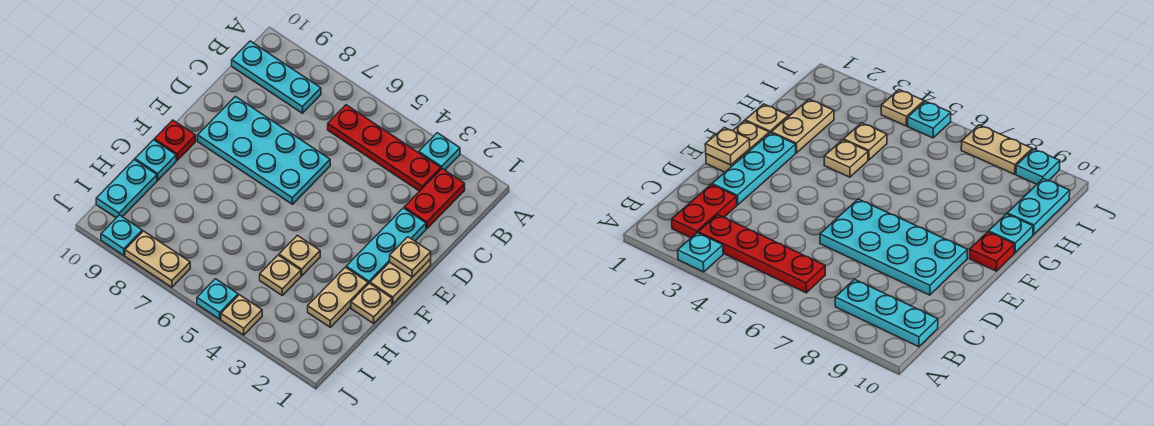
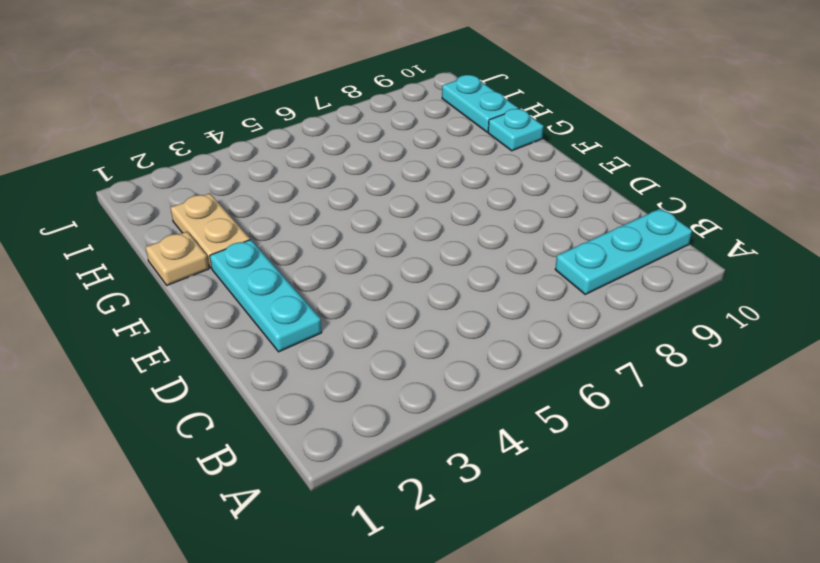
none -> cyan plate A3 level 1
none -> red plate B2:C2 level 1
none -> red plate B3:B6 level 1

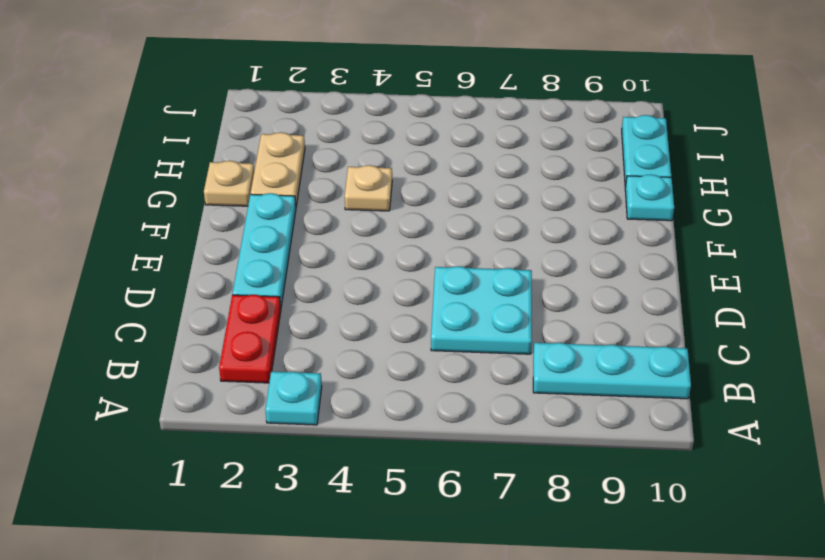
cyan plate C6:D7 level 1 -> cyan plate D6:E9 level 1
none -> red plate B3:B6 level 1
none -> tan plate E1:F1 level 1
none -> red plate F10 level 1

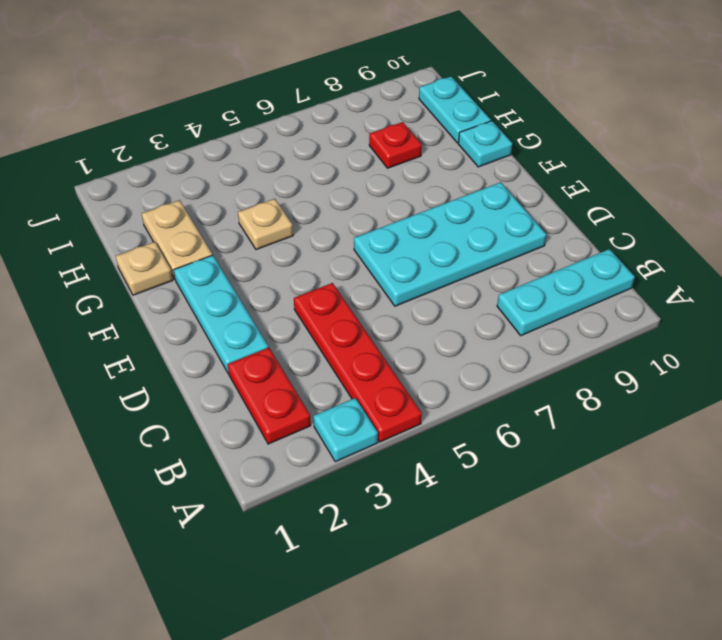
red plate A4:D4 level 1 -> red plate B3:B6 level 1
red plate H8 level 1 -> red plate F10 level 1
none -> tan plate E1:F1 level 1
none -> tan plate H4 level 1
none -> tan plate J4 level 1

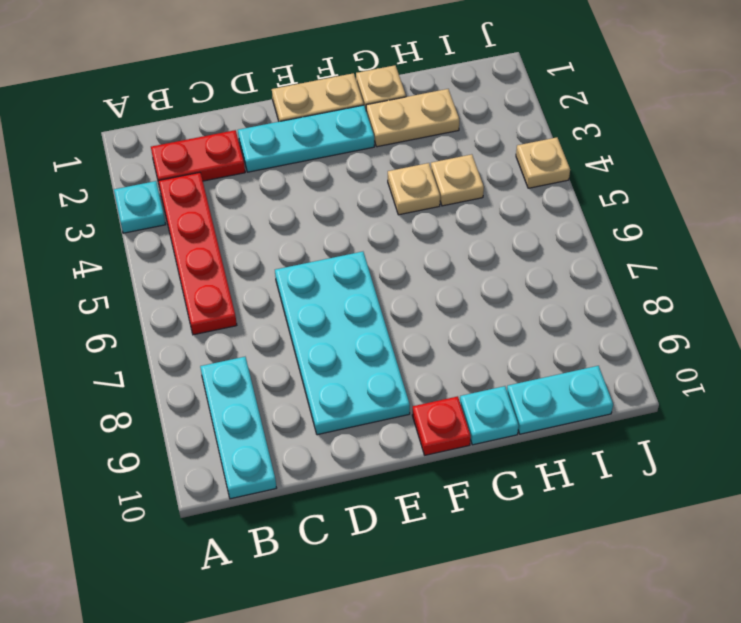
none -> cyan plate J5 level 1
none -> tan plate J7:J8 level 1
none -> cyan plate J9 level 1

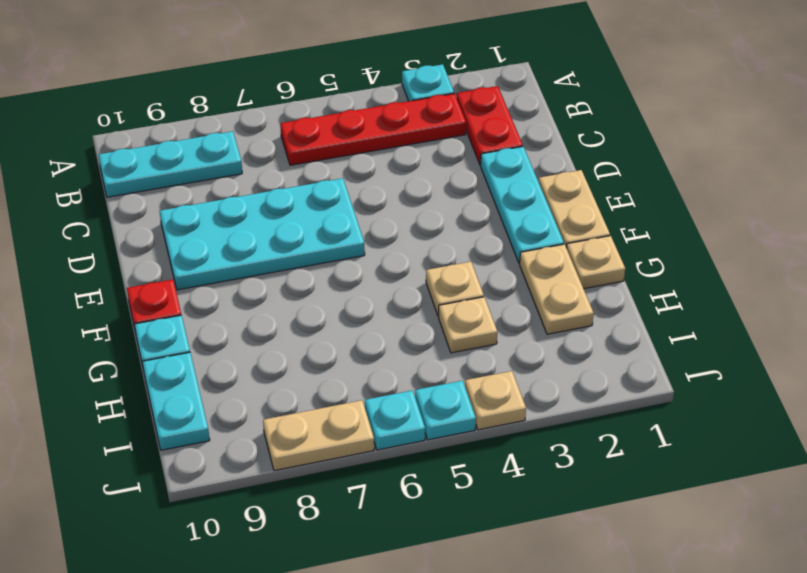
cyan plate J6 level 1 -> cyan plate J9 level 1
none -> tan plate E1 level 2

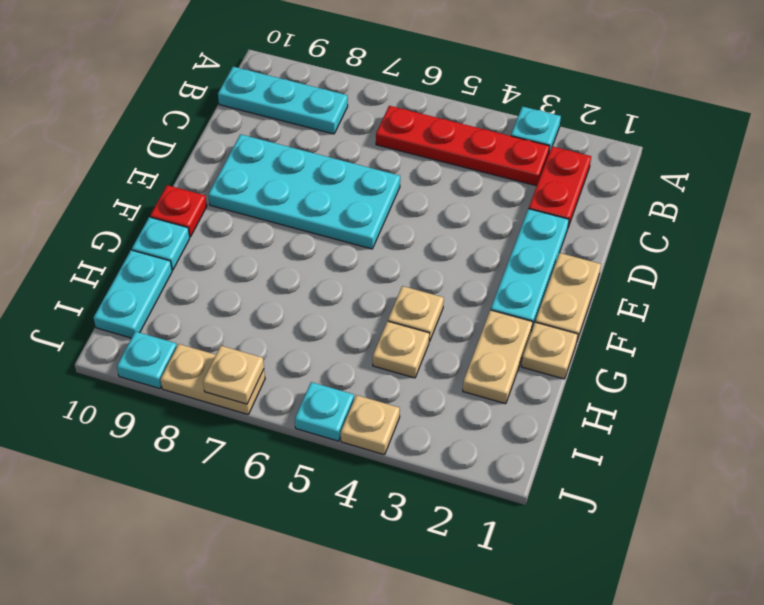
tan plate J7 level 2 -> tan plate E1 level 2

